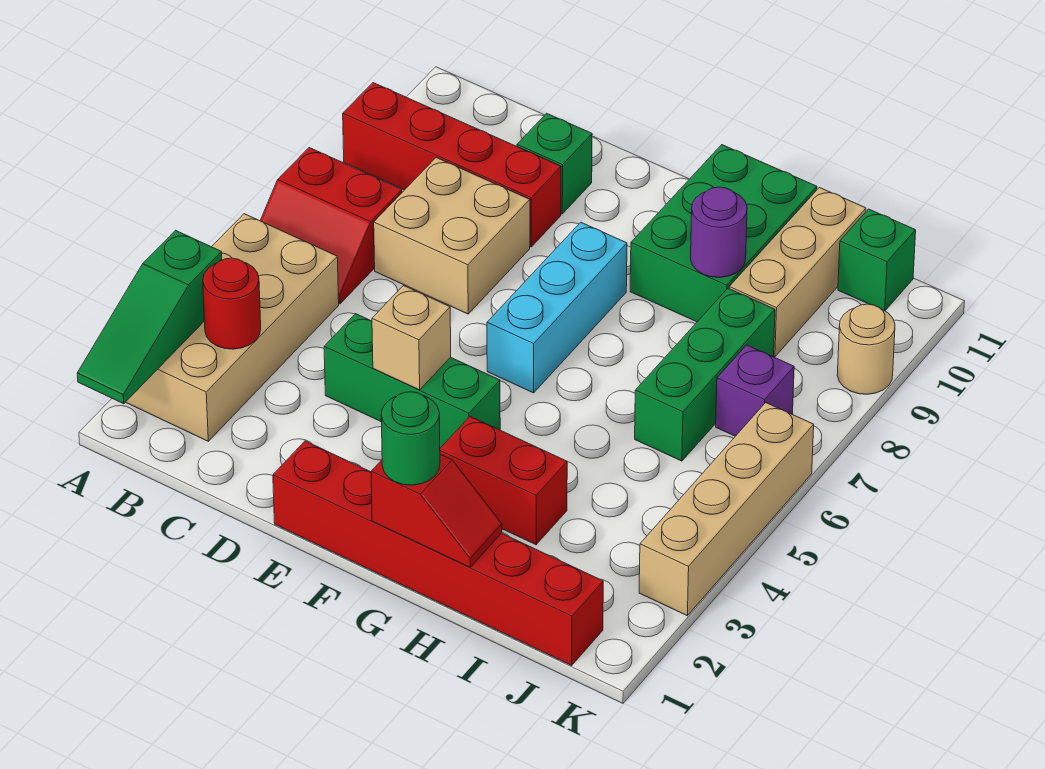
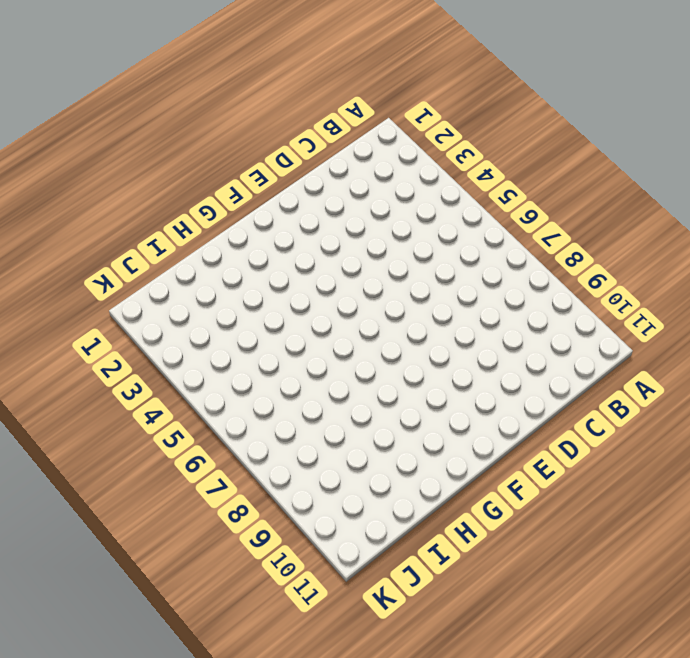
none -> tan brick A2:B5 level 1
none -> red slope A6:B7 level 1 top 7
none -> red brick A9:D9 level 1

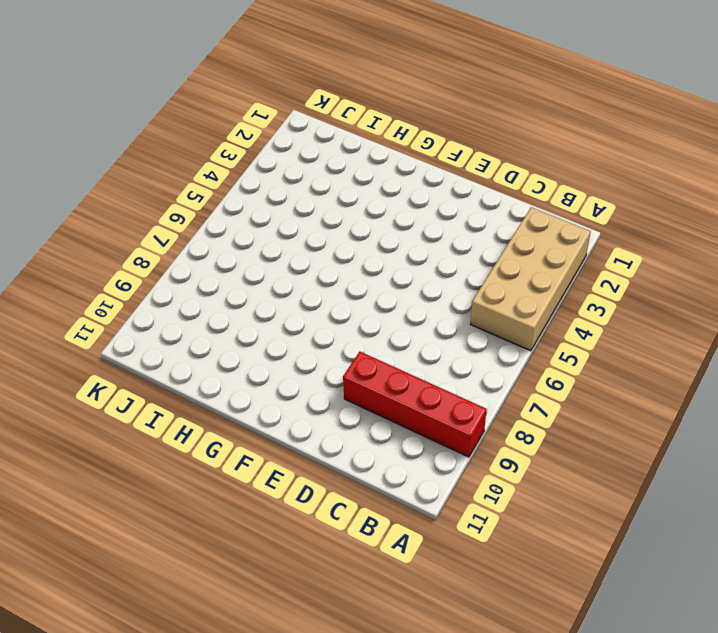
none -> red slope A6:B7 level 1 top 7
none -> tan brick C7:D8 level 1
none -> green brick D4:F4 level 1

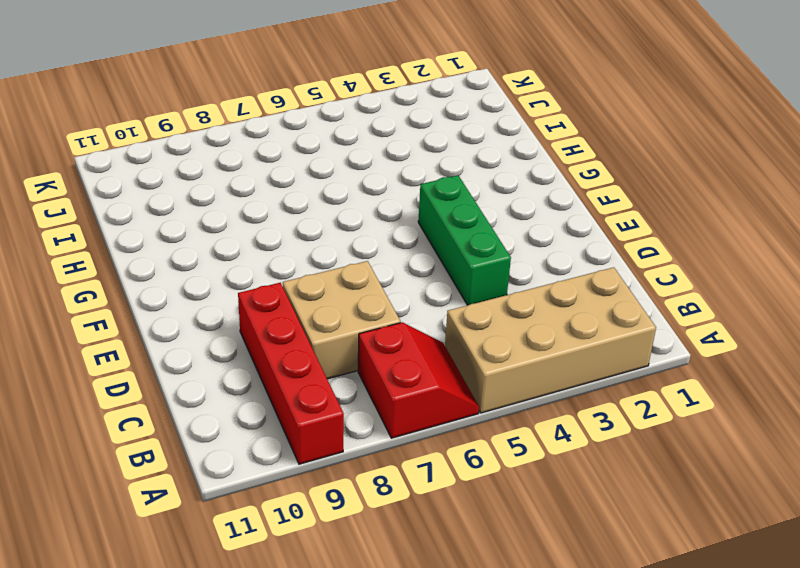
none -> green brick D10 level 1
none -> red brick E1:J1 level 1
none -> cyan brick F6:F8 level 1

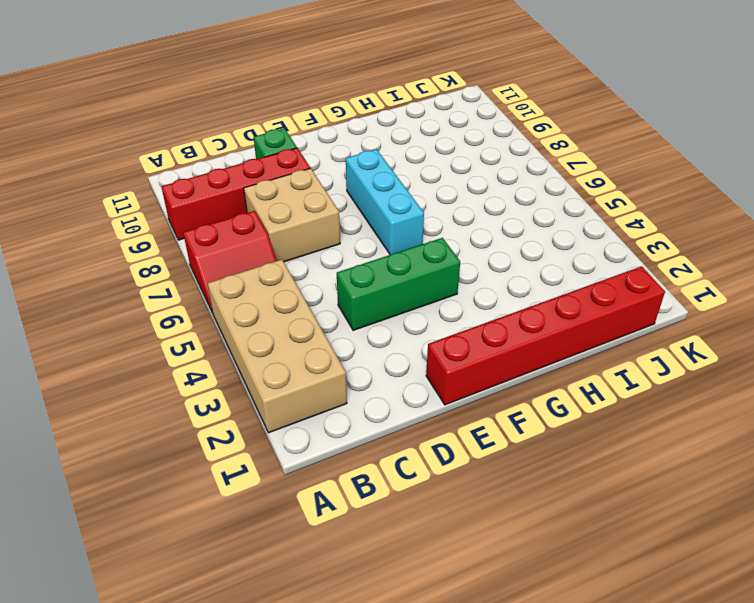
none -> red brick G3:H3 level 1
none -> green brick G9:H11 level 1
none -> green brick I6:I8 level 1

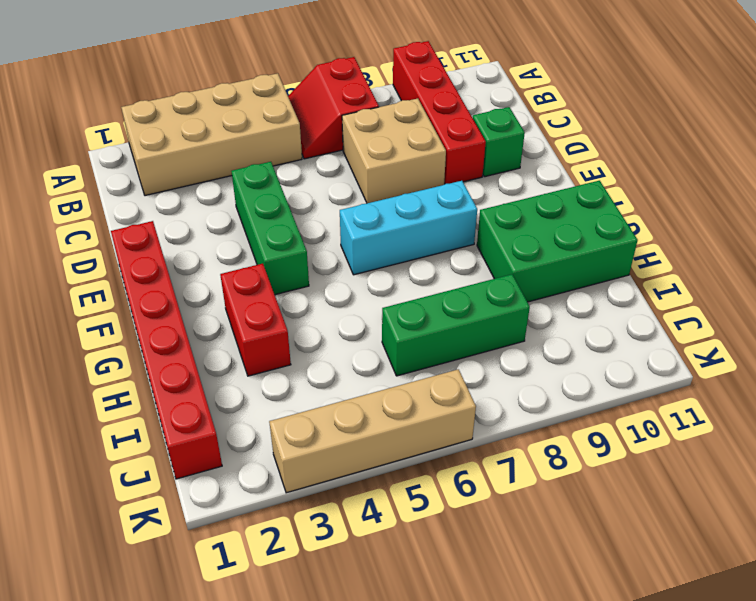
none -> tan brick I9:I11 level 1
none -> purple brick J7 level 1
none -> green brick J11 level 1

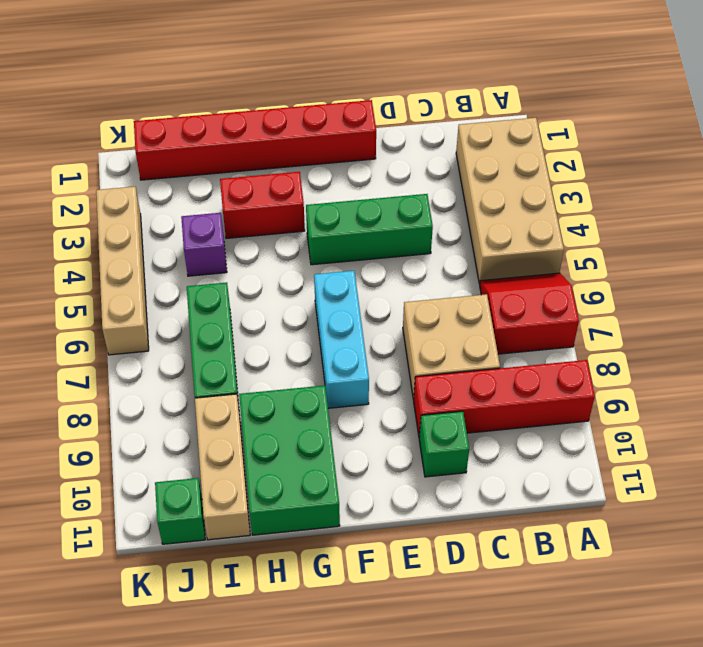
purple brick I4 level 1 -> purple brick J7 level 1
none -> tan round brick K9 level 1
none -> green slope A1:A3 level 2 top 3
none -> red round brick B3 level 2

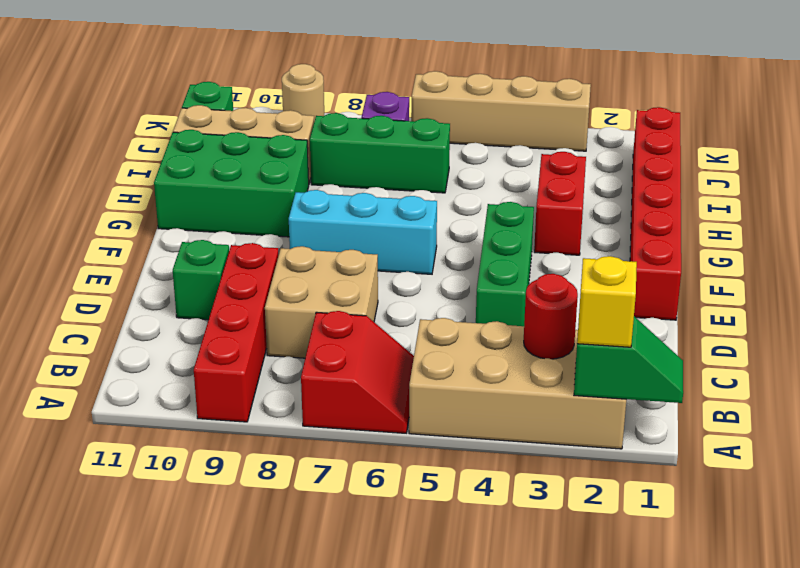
green slope A1:A2 level 2 top 2 -> green slope A1:A3 level 2 top 3
yellow brick A2 level 3 -> none
none -> tan brick E4 level 2
none -> red slope G1:H1 level 2 top G
none -> purple round brick H9 level 2

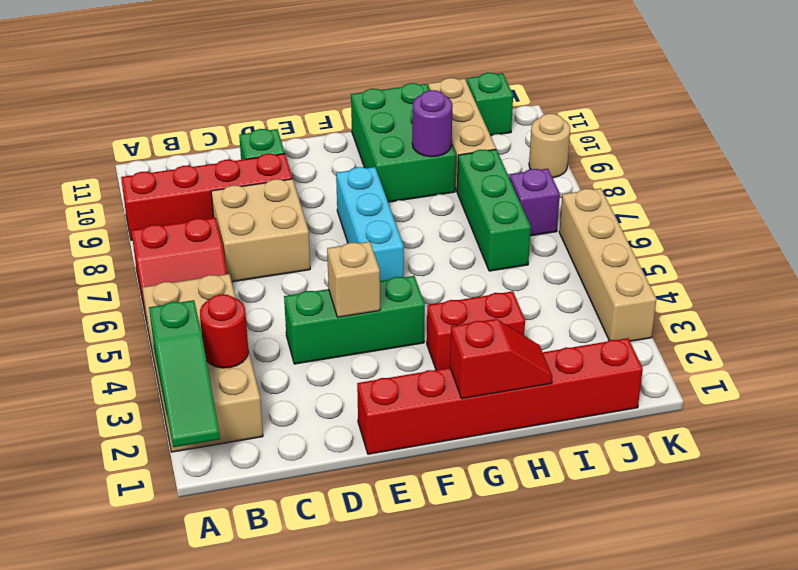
none -> green round brick G1 level 3

